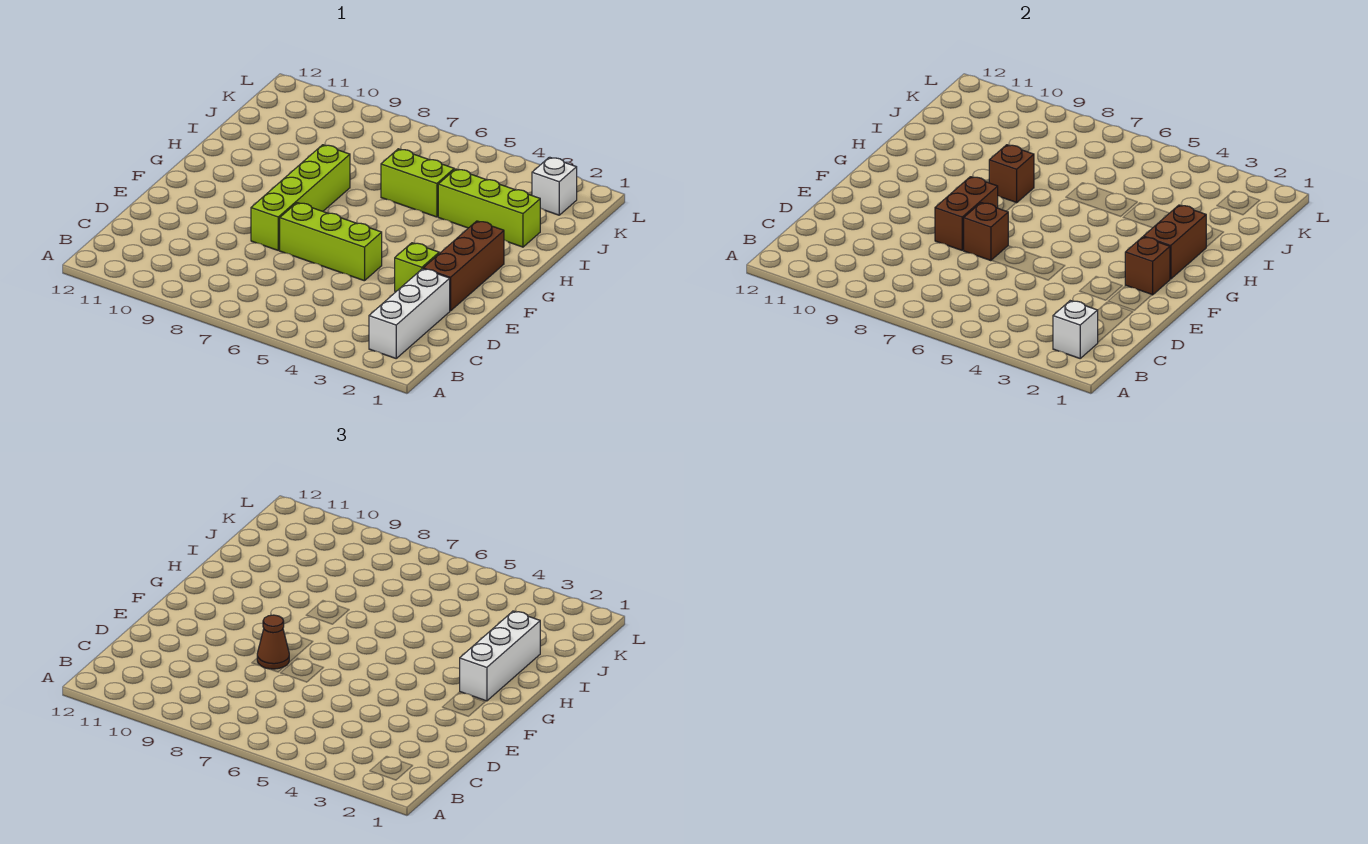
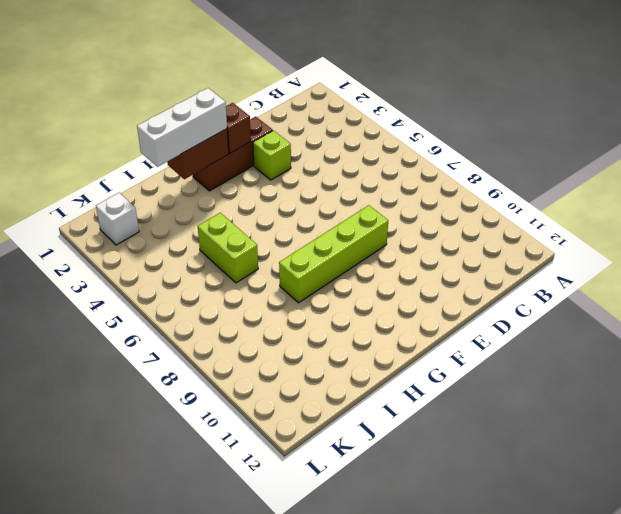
none -> white brick B2:D2 level 1
none -> lime brick E5:E7 level 1
none -> lime brick I2:I4 level 1

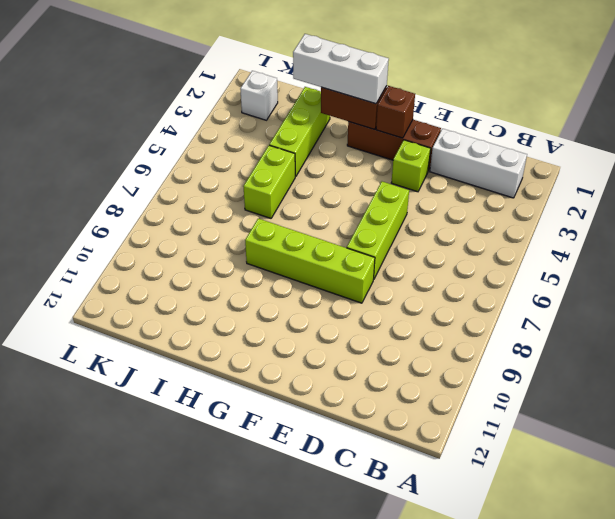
none -> white brick B2 level 2
none -> brown brick E7 level 2
none -> brown brick E8:F8 level 2

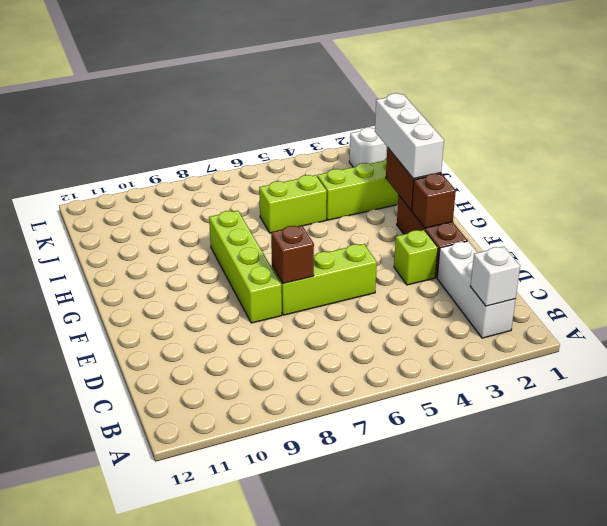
none -> brown brick E8:F8 level 2
none -> brown brick H8 level 2
none -> brown cone E8 level 3

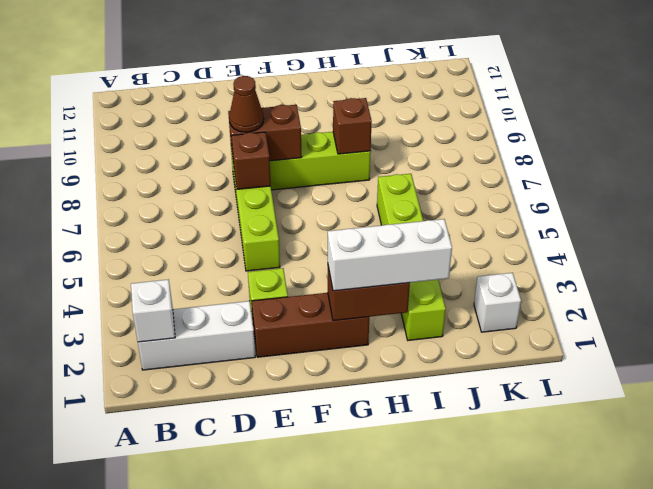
none -> brown brick F2 level 2

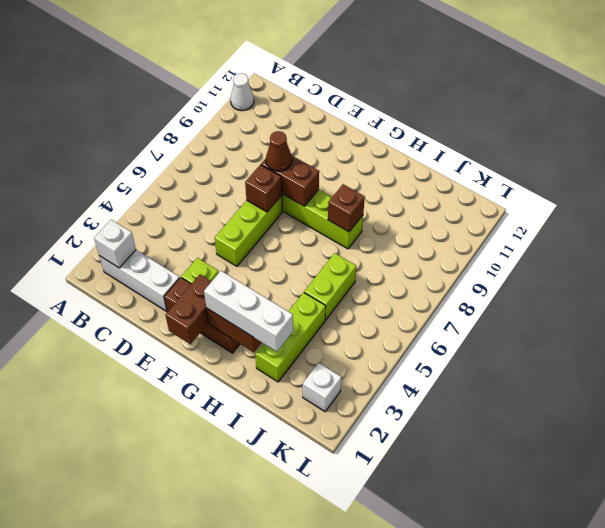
white cone A11 level 1 -> none
brown brick F1:F2 level 2 -> brown brick F2 level 2

